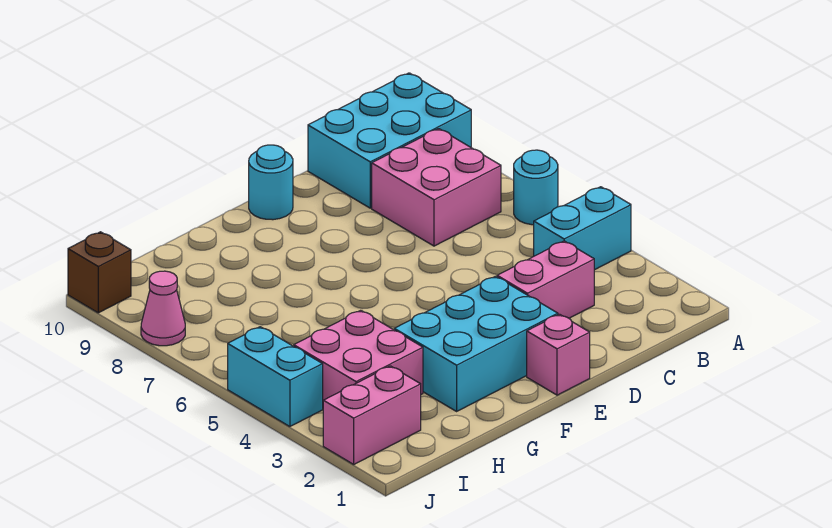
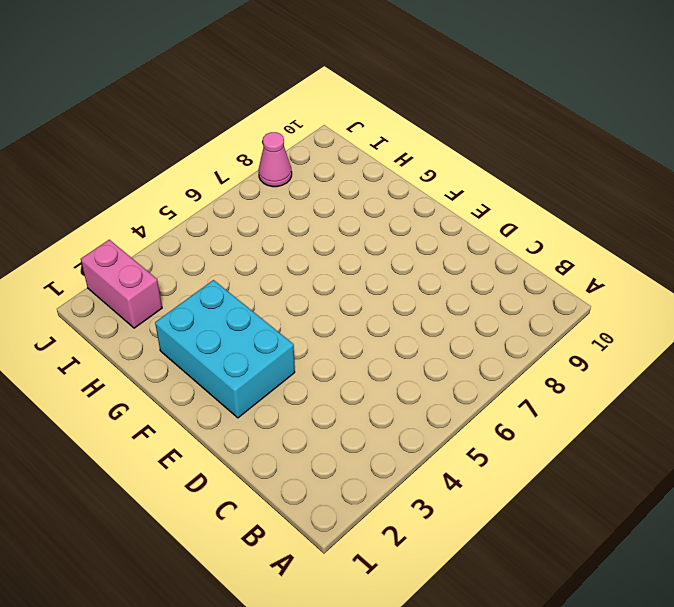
none -> cyan brick A4:B4 level 1
none -> cyan round brick A6 level 1
none -> cyan brick A9:C10 level 1

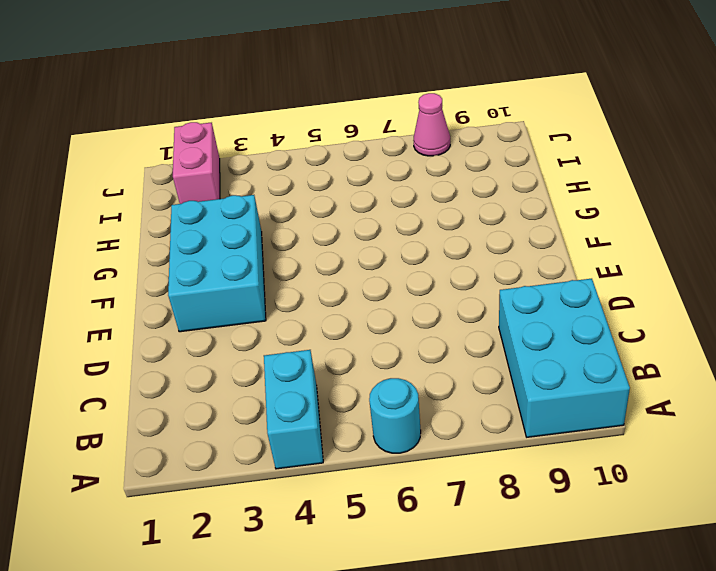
none -> pink brick B7:C8 level 1
none -> pink brick C3:D3 level 1
none -> pink brick E1 level 1

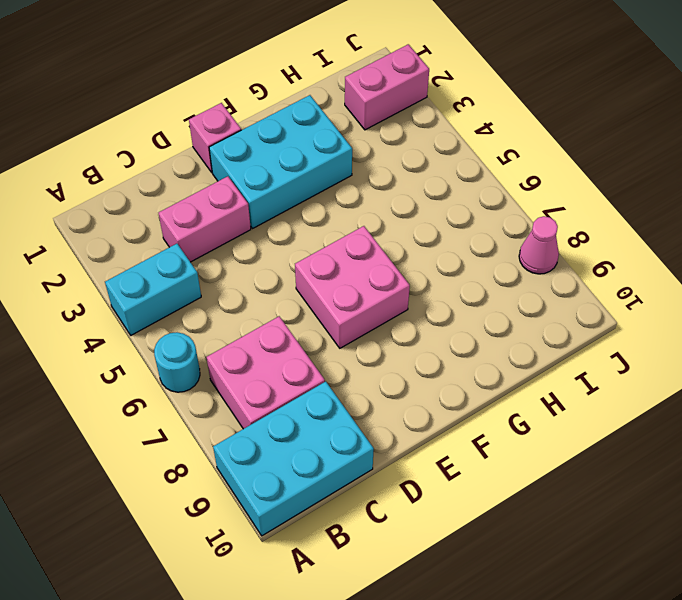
pink brick E6:F7 level 1 -> pink brick H3:I4 level 1
none -> cyan round brick E10 level 1
none -> cyan brick J4:J5 level 1
none -> brown brick J10 level 1

